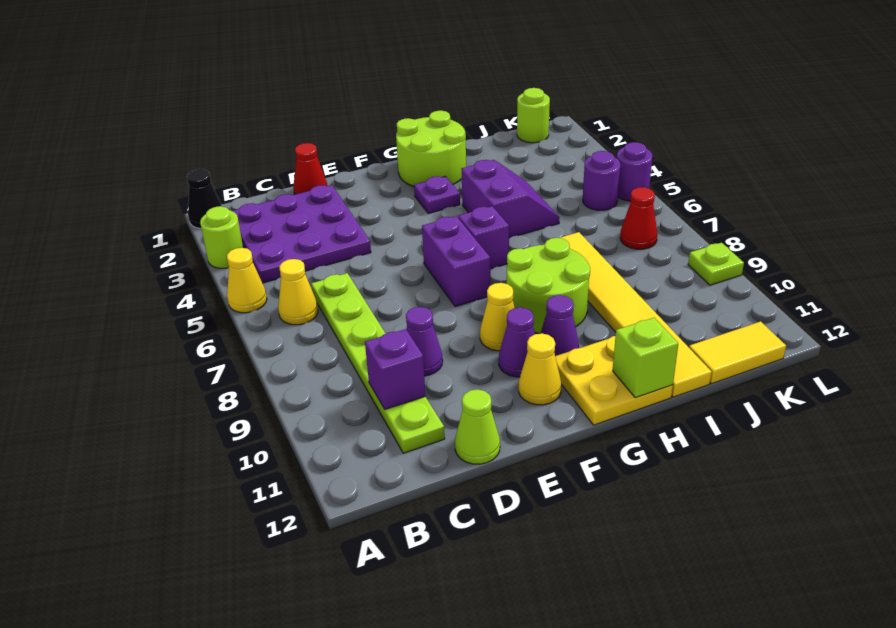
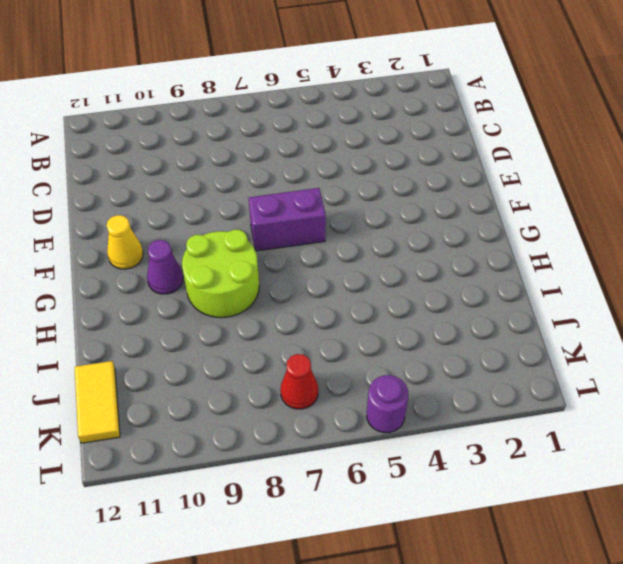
none -> black cone A1 level 1
none -> lime round brick A3 level 1
none -> yellow cone A5 level 1

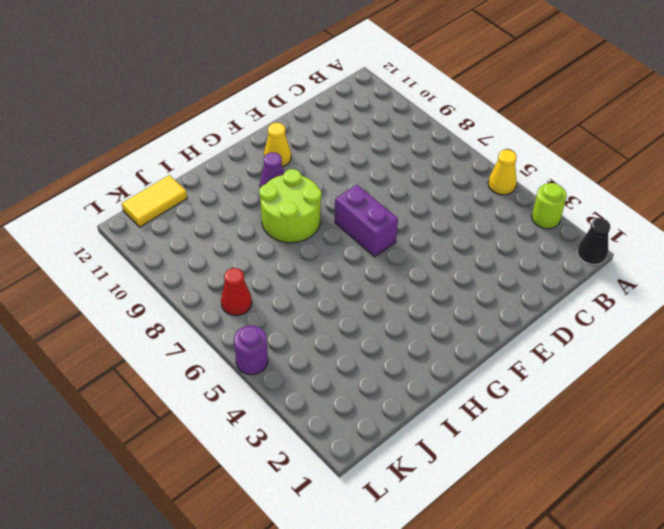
none -> purple plate B2:D4 level 1
none -> yellow cone B6 level 1
none -> lime plate C6:C11 level 1

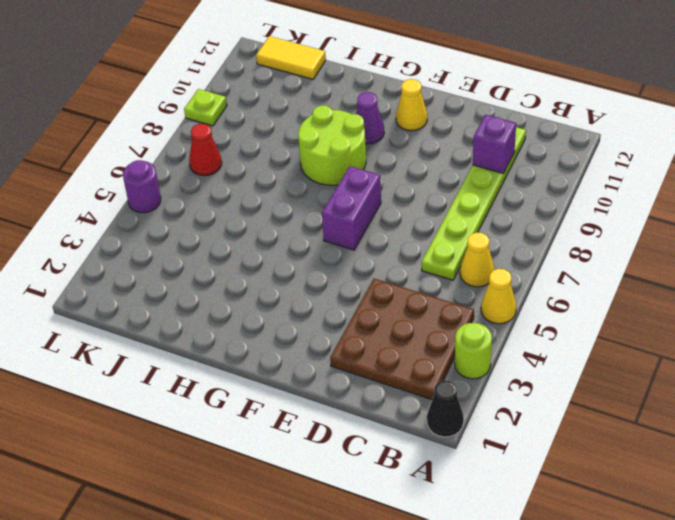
brown plate B2:D4 level 1 -> purple plate B2:D4 level 1
none -> red cone D1 level 1
none -> purple cone D9 level 1
none -> lime cone D12 level 1

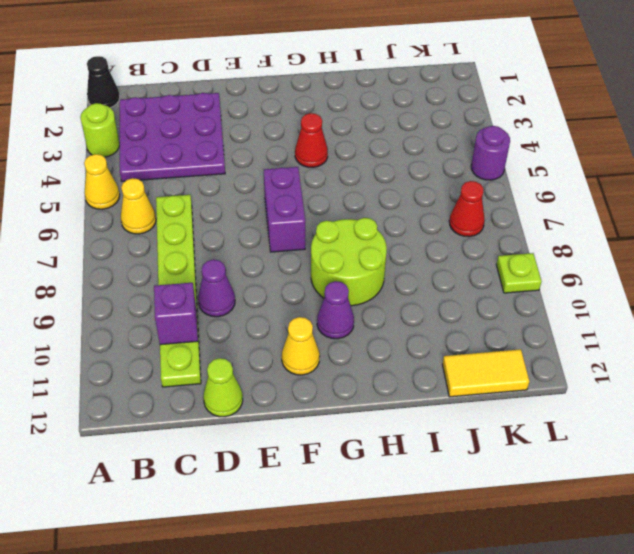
red cone G4 level 1 -> red cone D1 level 1
none -> yellow cone F9 level 1
none -> purple cone F10 level 1
none -> lime round brick G1:H2 level 1

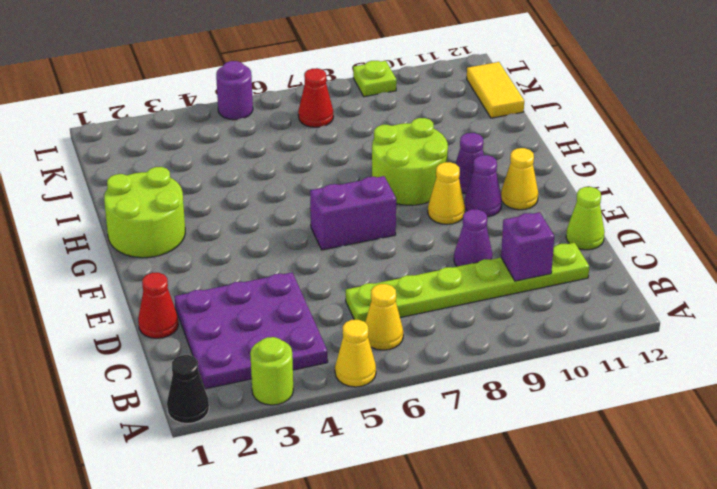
none -> purple plate G3 level 1
none -> purple brick G6 level 1
none -> yellow plate G11:H12 level 1

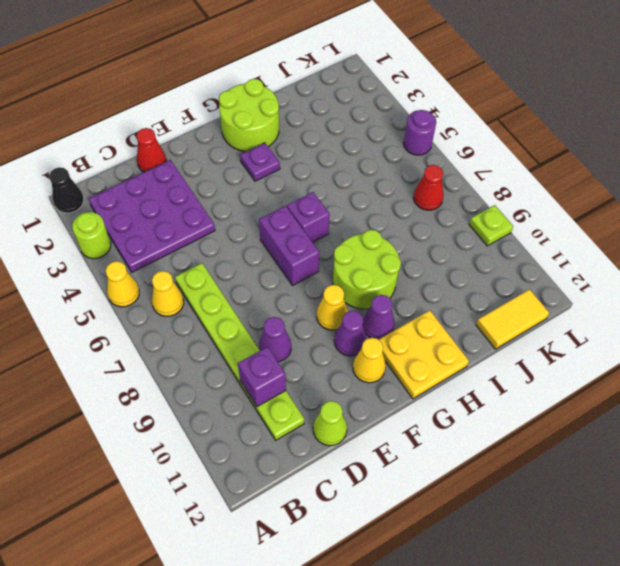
none -> purple slope H4:I5 level 1 top H
none -> yellow tile I7:I12 level 1
none -> lime round brick K1 level 1

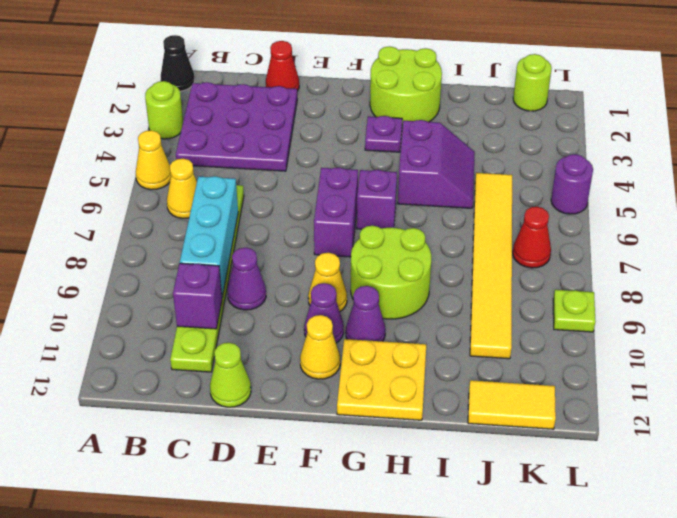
cyan brick C7:C9 level 2 -> none
yellow tile J5:J10 level 1 -> yellow tile I7:I12 level 1
none -> purple round brick K5 level 1
none -> lime brick H12 level 2

